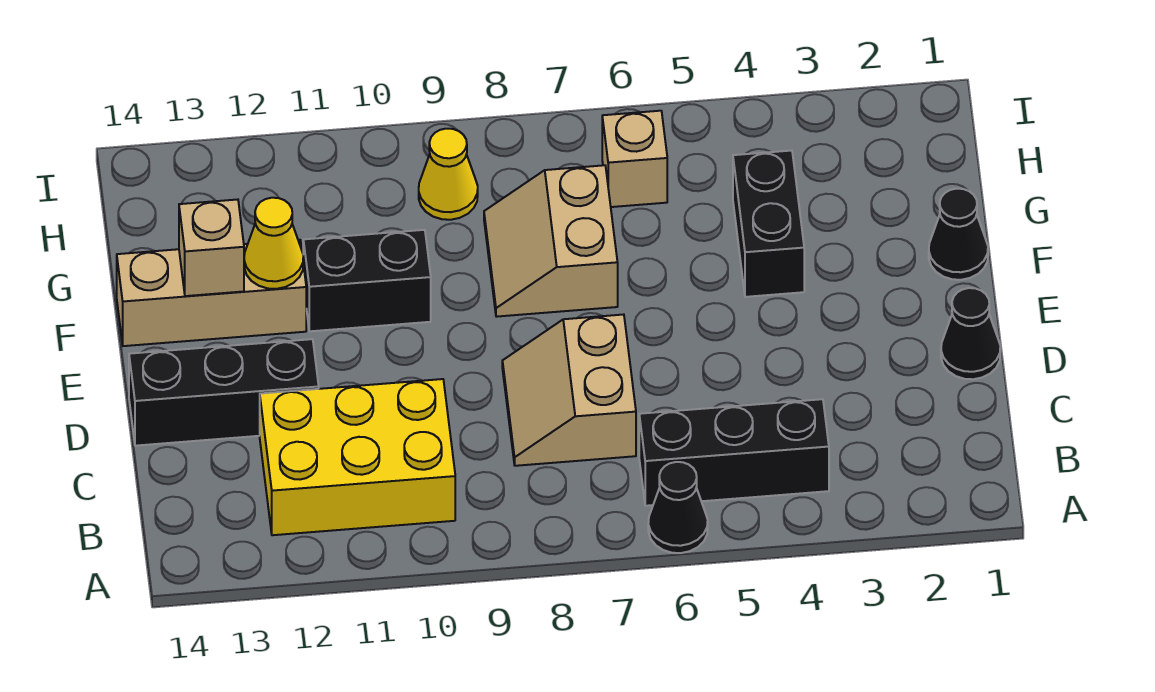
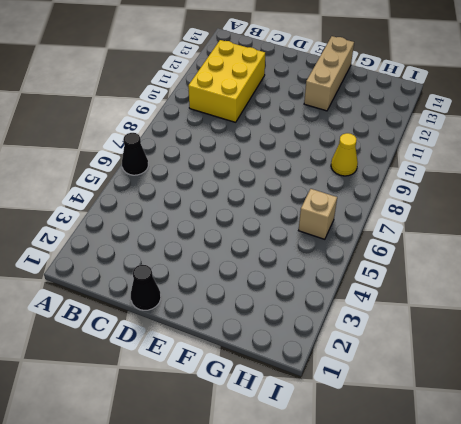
none -> black brick B4:B6 level 1
none -> tan slope C7:D8 level 1 top 7
none -> black brick D12:D14 level 1

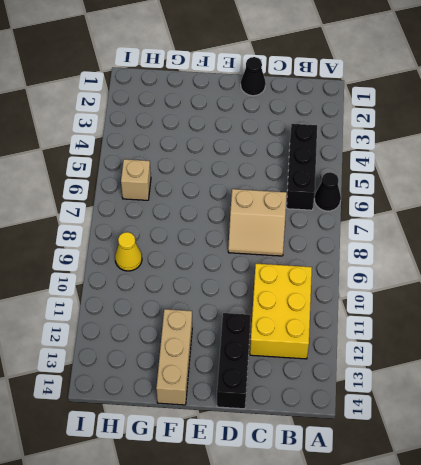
none -> black cone F1 level 1
none -> black brick F4:G4 level 1
none -> tan slope F7:G8 level 1 top 7

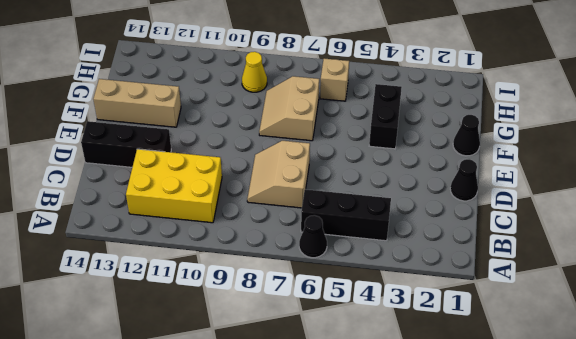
none -> black brick F10:F11 level 1
none -> yellow cone F12 level 2
none -> tan brick F13 level 2

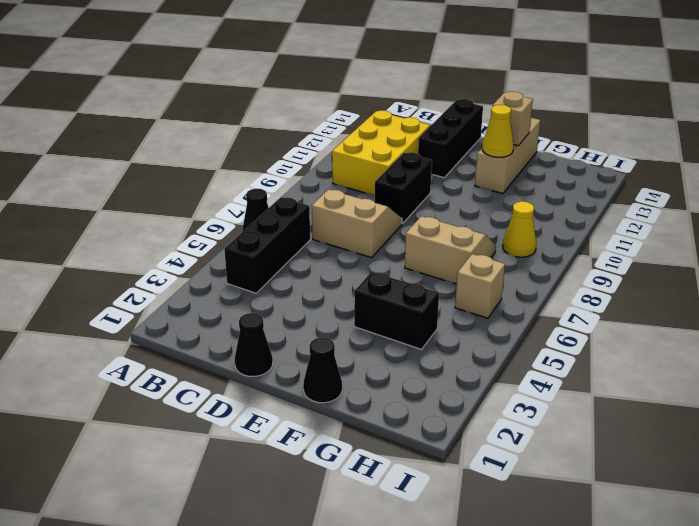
black brick D9:D10 level 1 -> black brick F10:F11 level 1

